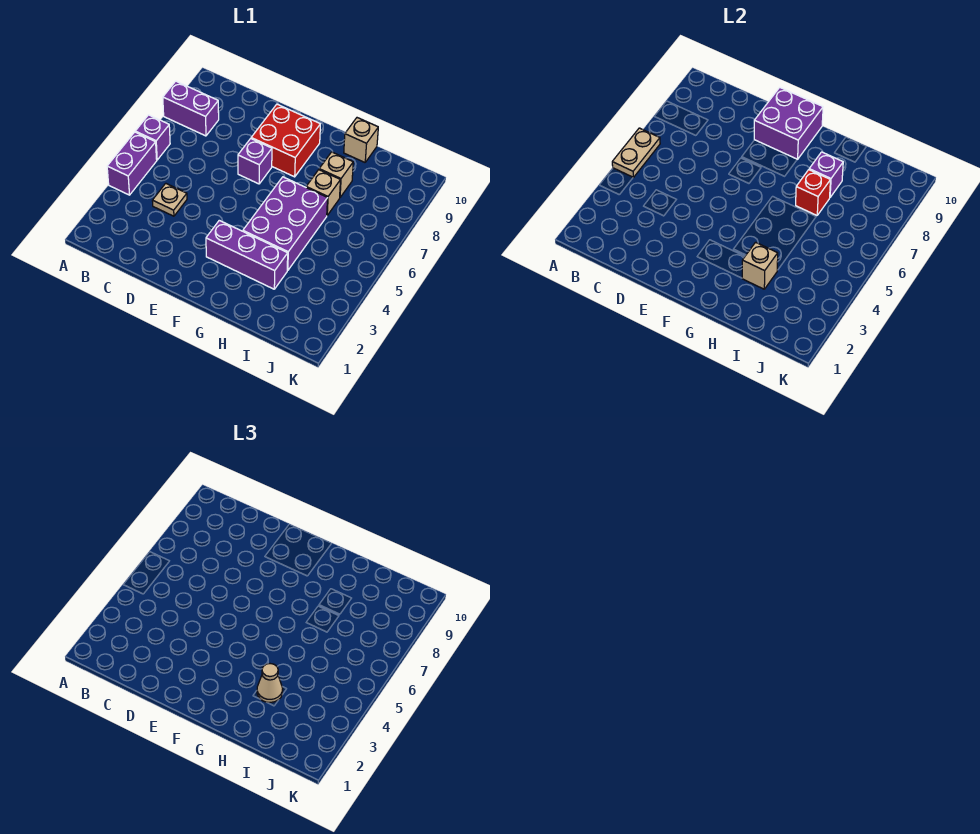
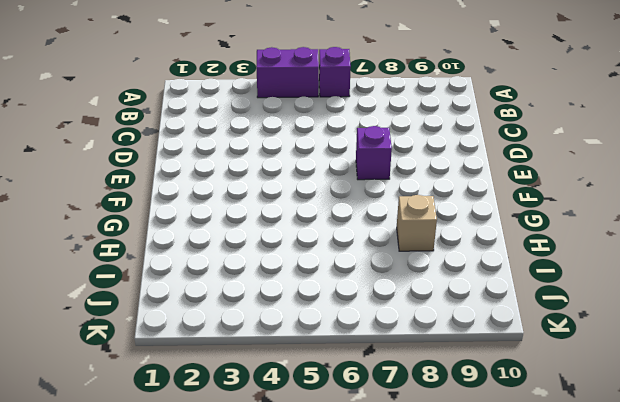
none -> purple brick A8:B8 level 1
none -> tan plate C4 level 1
none -> red brick E8:F9 level 1

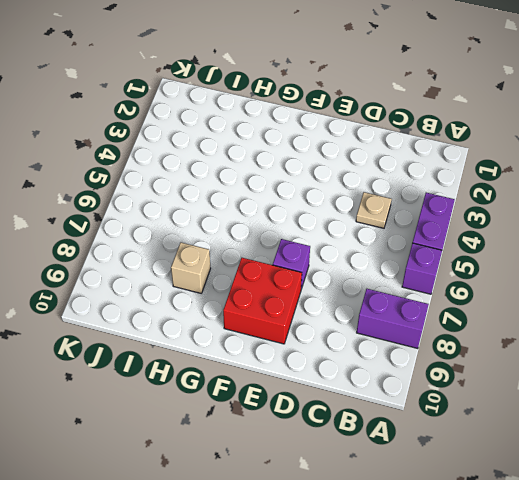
none -> purple brick F3:H3 level 1
none -> purple brick G4:H6 level 1
none -> tan brick H7 level 1

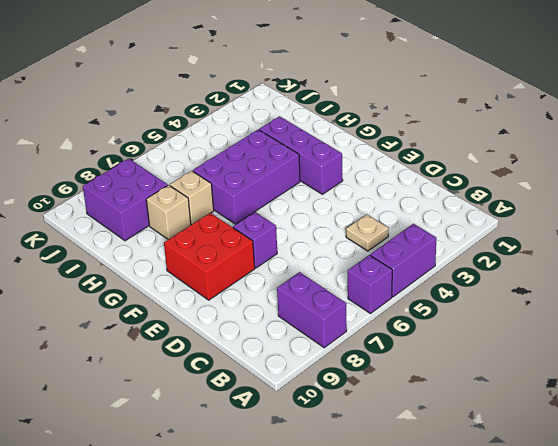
purple brick I8:J9 level 1 -> purple brick E9:F10 level 2
none -> tan brick H10 level 1
none -> tan plate A5:A6 level 2
none -> tan brick H3 level 2

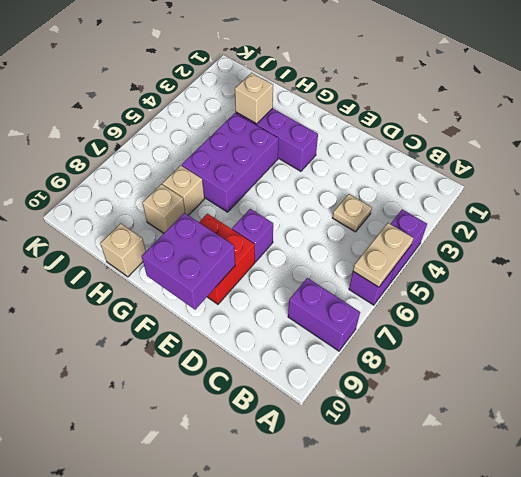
none -> red brick H7 level 2
none -> purple brick H8 level 2
none -> tan cone H3 level 3

